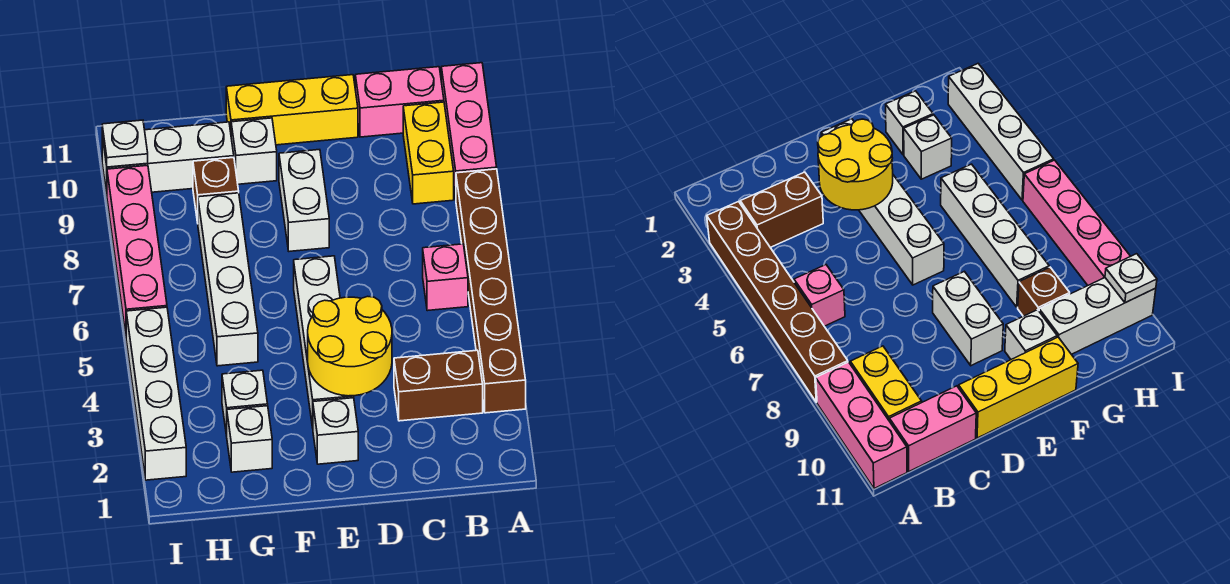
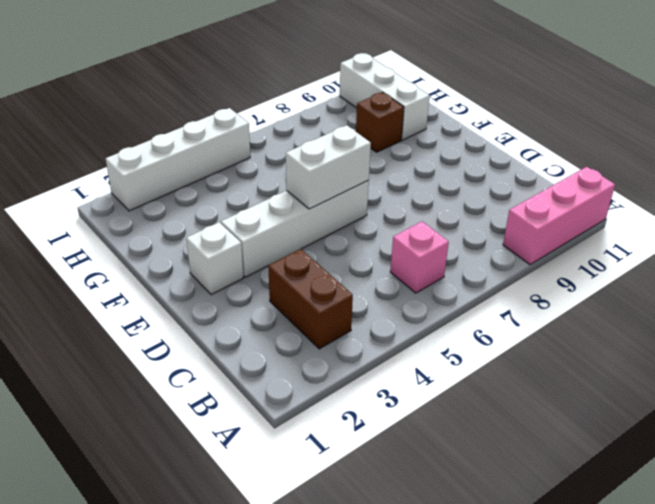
white brick E5:E6 level 2 -> white brick E8:E9 level 1
none -> brown brick A3:A8 level 1
none -> yellow brick B9:B10 level 1
none -> pink brick B11:C11 level 1

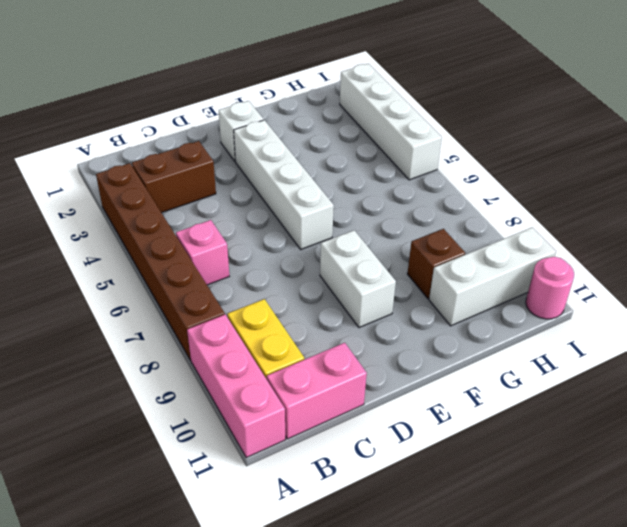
pink round brick I11 level 1 -> none
none -> yellow brick D11:F11 level 1
none -> white brick F10 level 1
none -> white brick G2 level 1

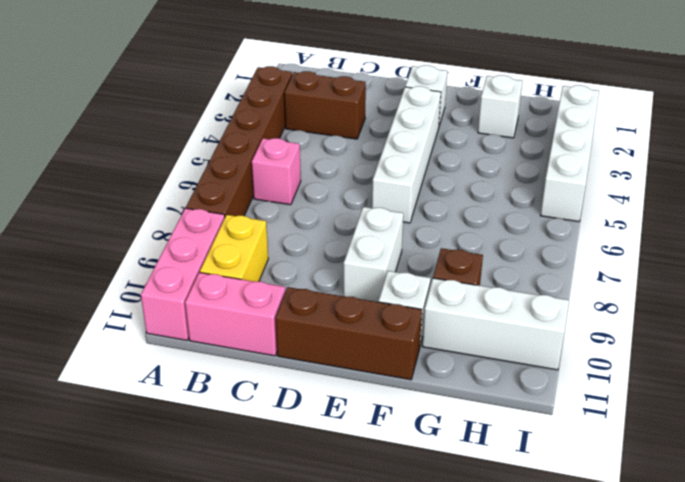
brown brick D11:F11 level 1 -> yellow brick D11:F11 level 1
none -> white brick G3 level 1
none -> white brick G5:G8 level 1
none -> pink brick I6:I9 level 1

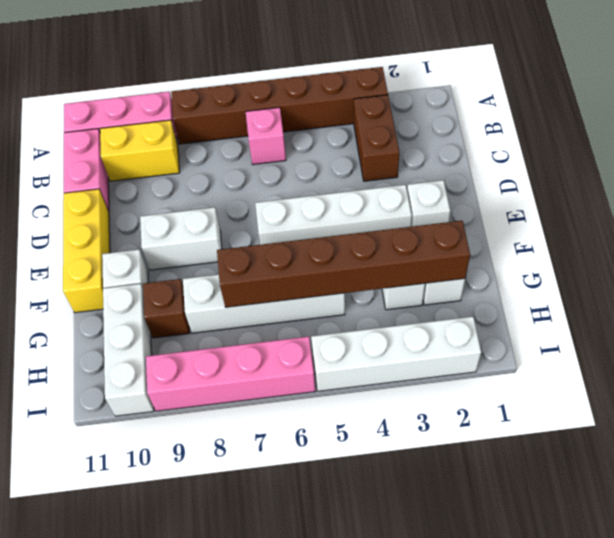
brown brick G2:G7 level 2 -> none
none -> yellow round brick D3:E4 level 2
none -> white plate I10 level 2

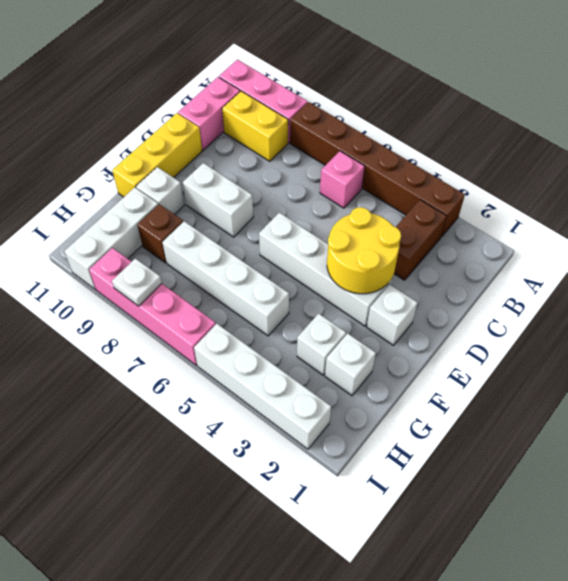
white plate I8 level 2 -> white plate I10 level 2

